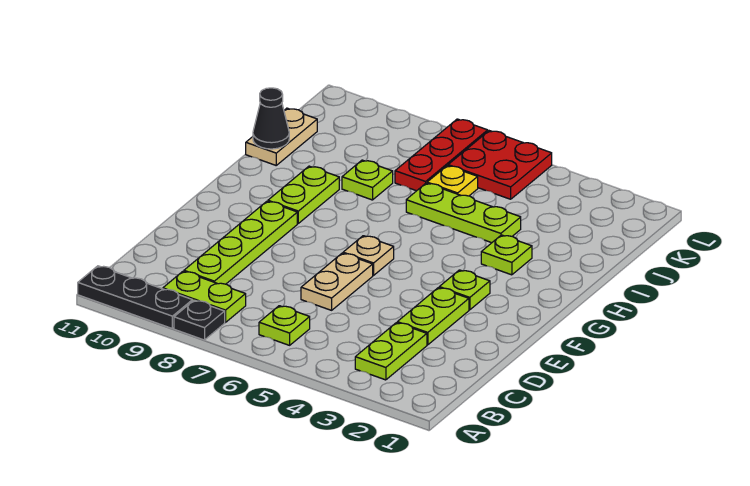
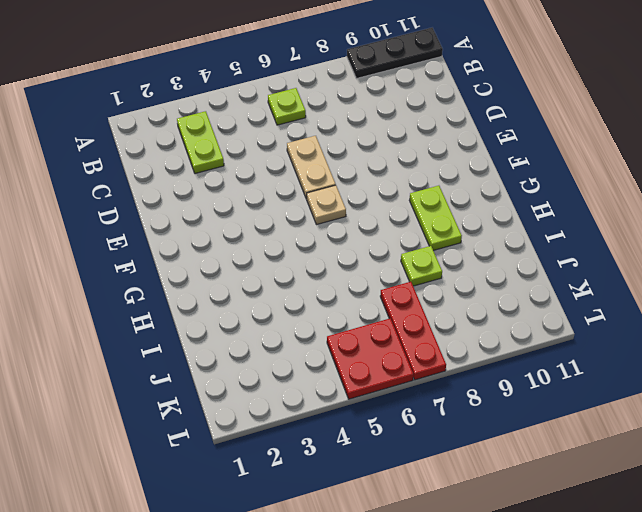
none -> black plate A8 level 1
none -> lime plate B8:B9 level 1
none -> lime plate C9:F9 level 1

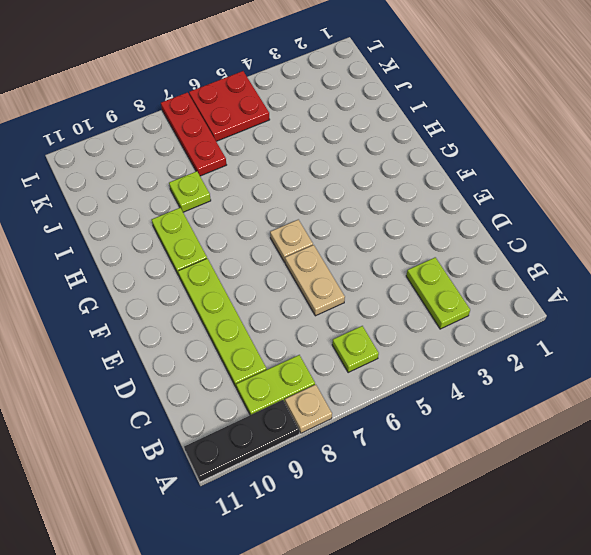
tan plate A8 level 1 -> black plate A8 level 1
none -> lime plate D3:E3 level 1
none -> lime plate F3 level 1
none -> lime plate H3 level 1

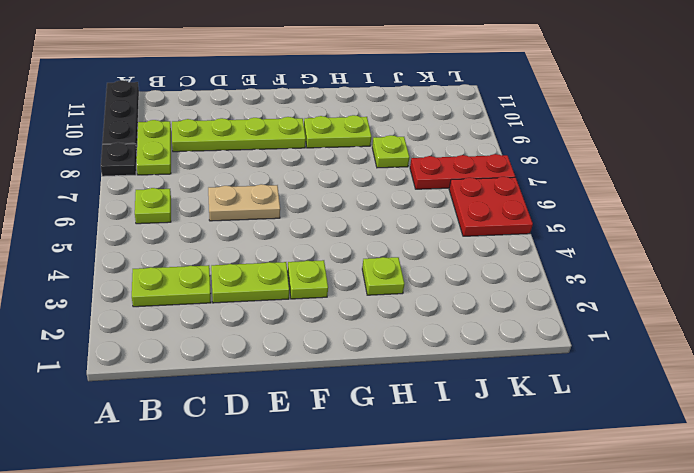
none -> tan plate F6 level 1
none -> lime plate I4:I6 level 1
none -> tan plate I11:J11 level 1

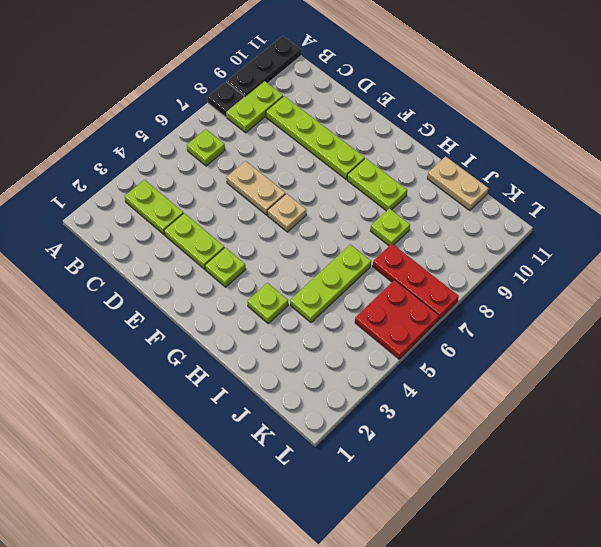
none -> yellow plate J6 level 1
none -> black cone I11 level 2

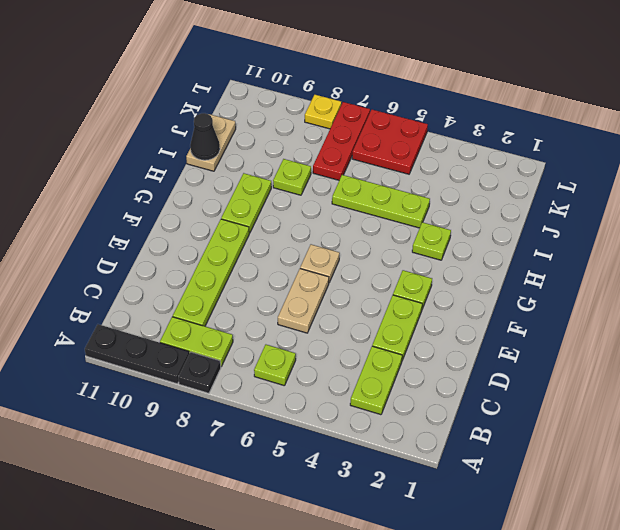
yellow plate L8 level 1 -> yellow plate J6 level 1

